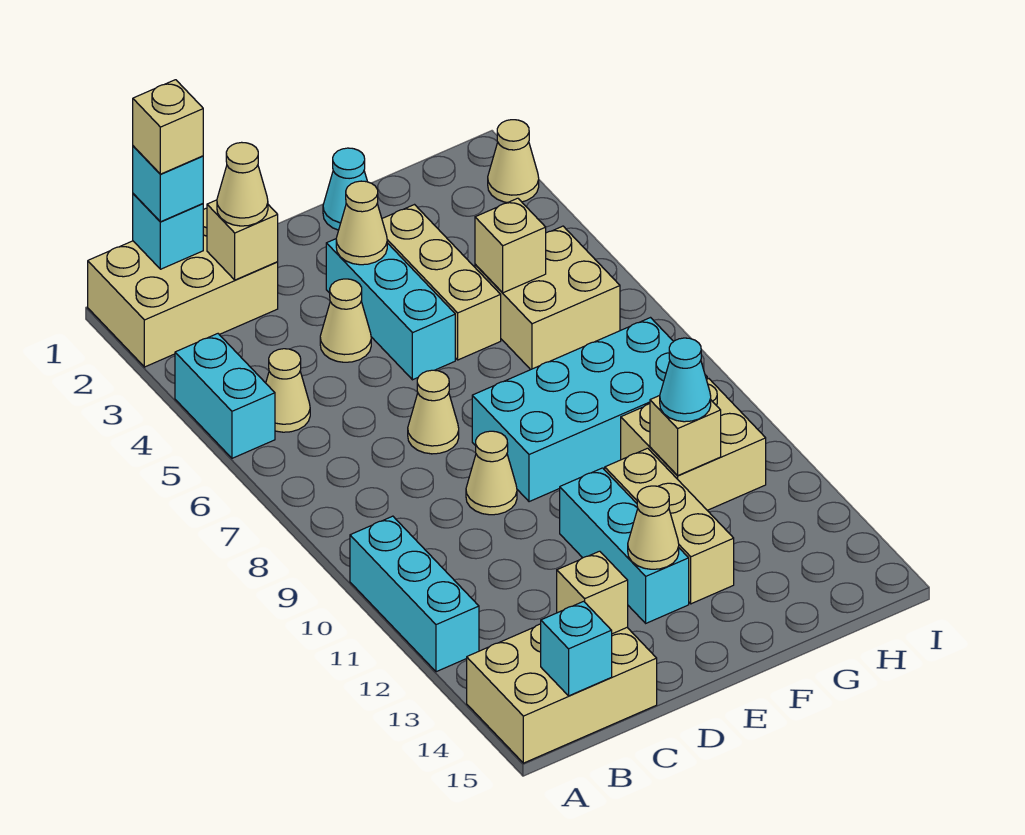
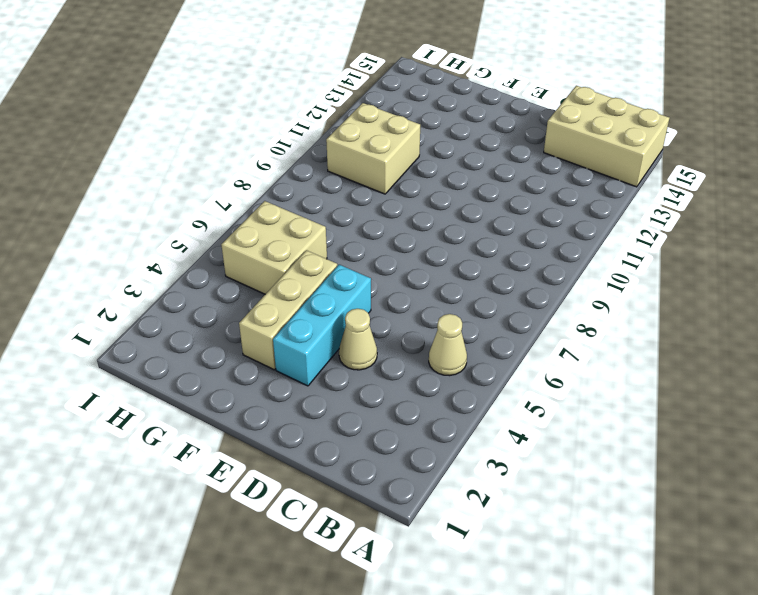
none -> tan brick A1:C2 level 1
none -> cyan brick A4:A5 level 1
none -> cyan brick A10:A12 level 1

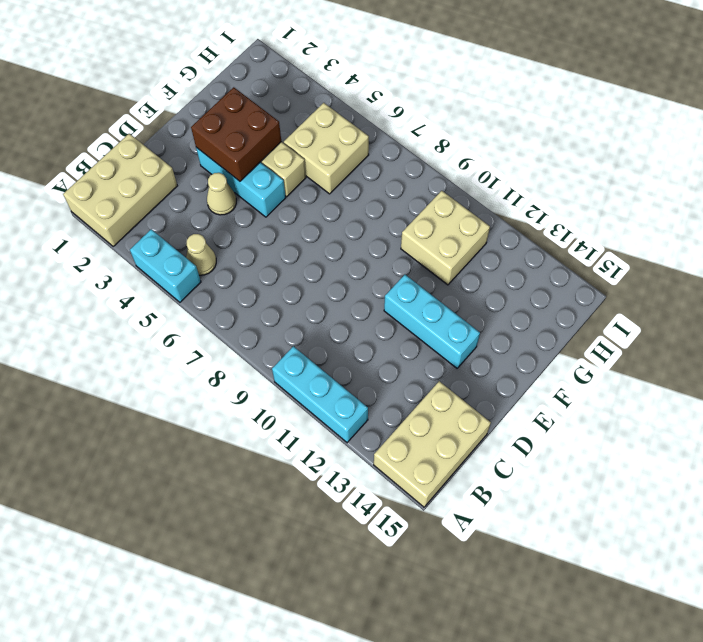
brown brick E3:F4 level 2 -> tan cone E3 level 2
none -> tan cone D7 level 1
none -> tan cone D9 level 1
none -> cyan brick E8:H9 level 1

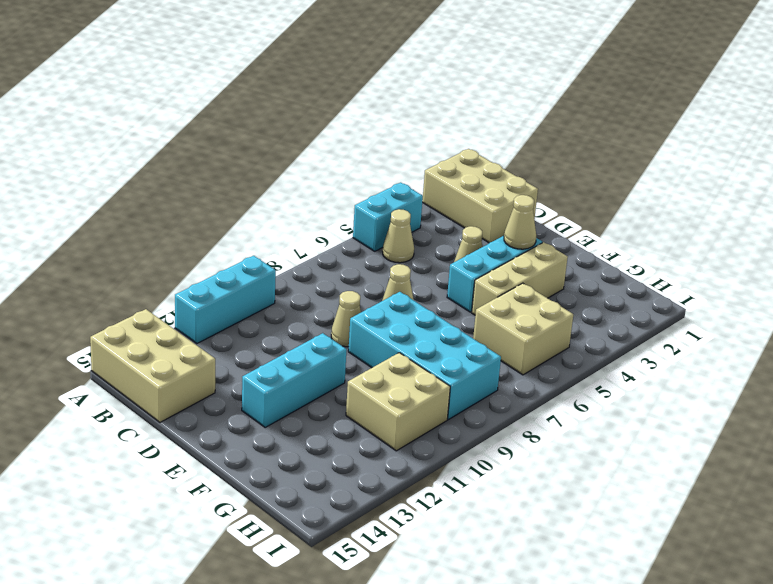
none -> cyan cone F1 level 1
none -> tan brick F11:F13 level 1
none -> tan cone I2 level 1

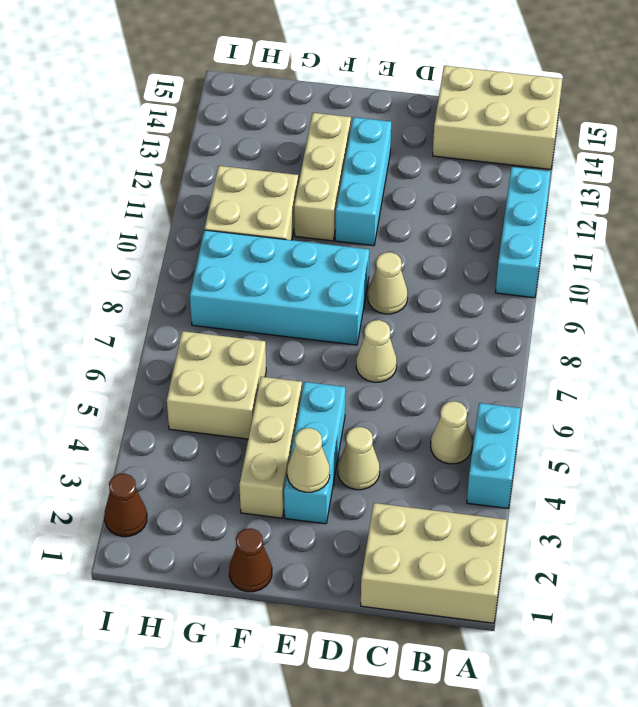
brown cone F1 level 1 -> cyan cone F1 level 1
brown cone I2 level 1 -> tan cone I2 level 1
none -> cyan brick B1 level 2
none -> cyan brick B15 level 2
none -> tan brick C2 level 2

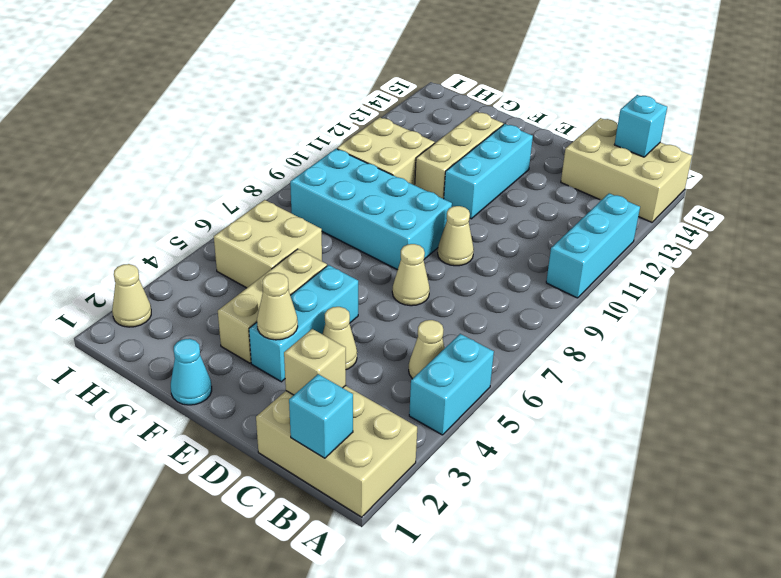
none -> tan brick C14 level 2
none -> tan cone E13 level 2
none -> tan brick G5 level 2

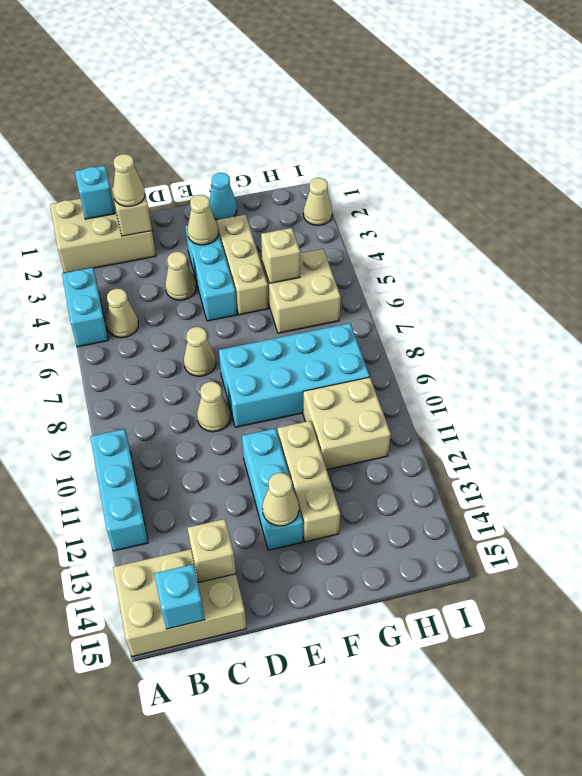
none -> tan brick G11 level 2
none -> cyan brick B1 level 3
none -> cyan cone G11 level 3

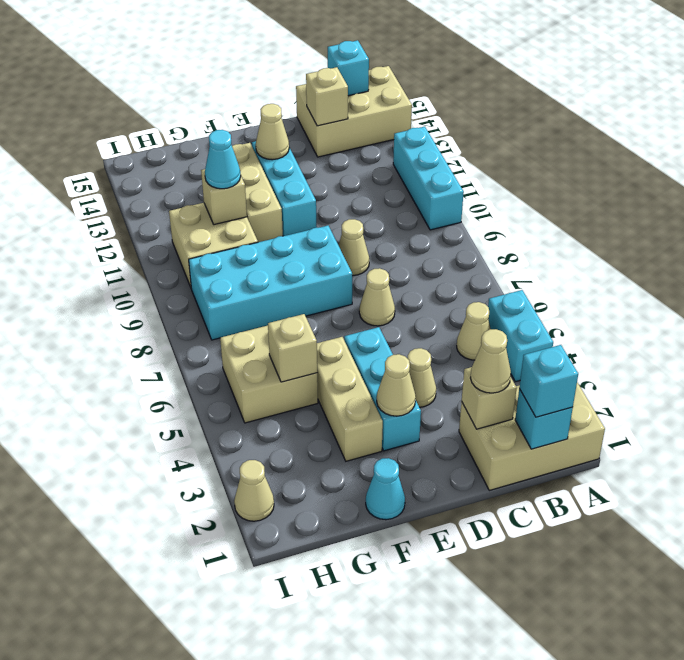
none -> tan brick B1 level 4

